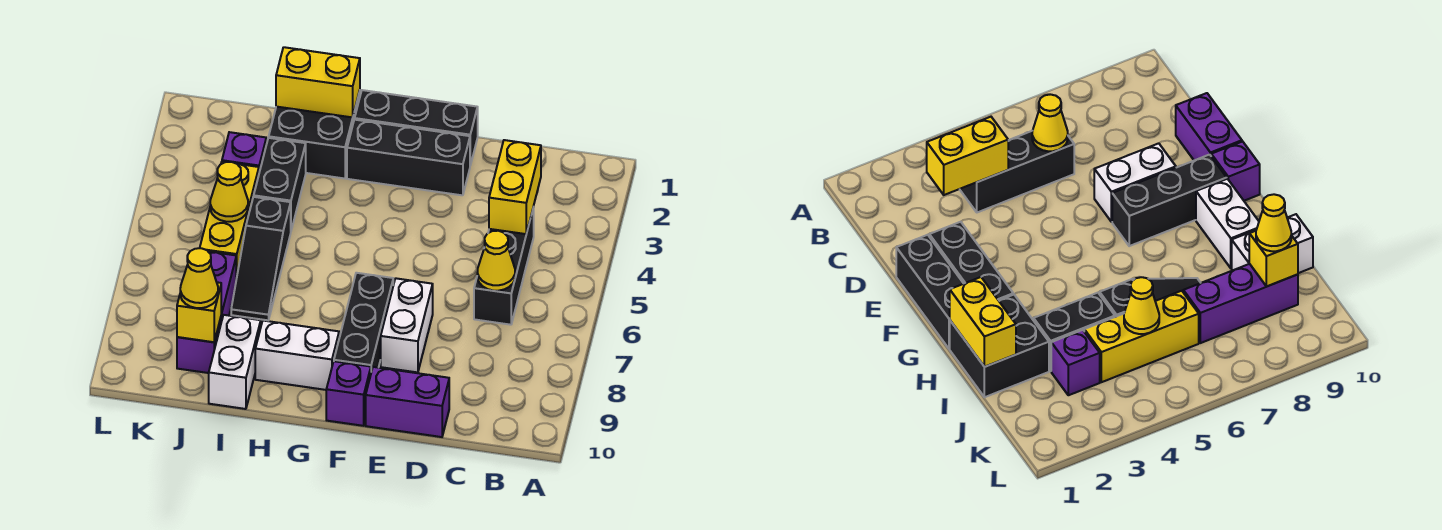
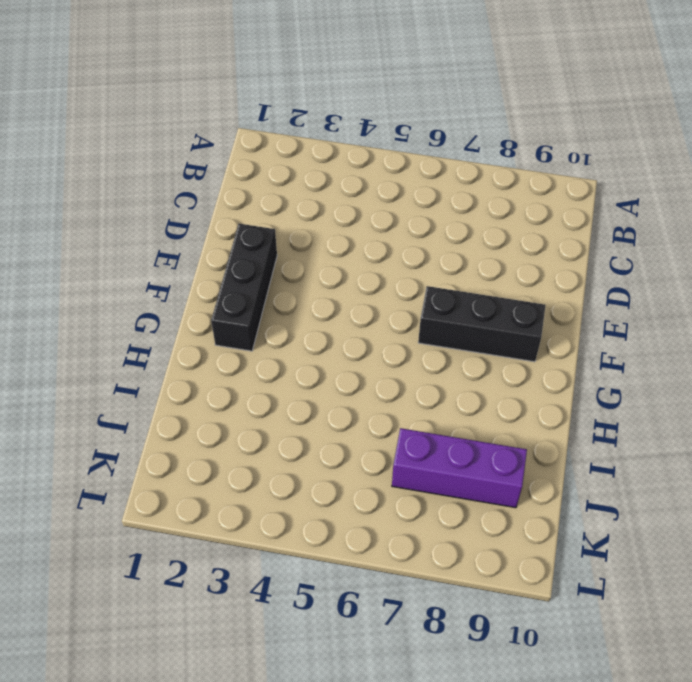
none -> black brick C4:C6 level 1
none -> purple brick D10:E10 level 1
none -> black brick E1:G1 level 1

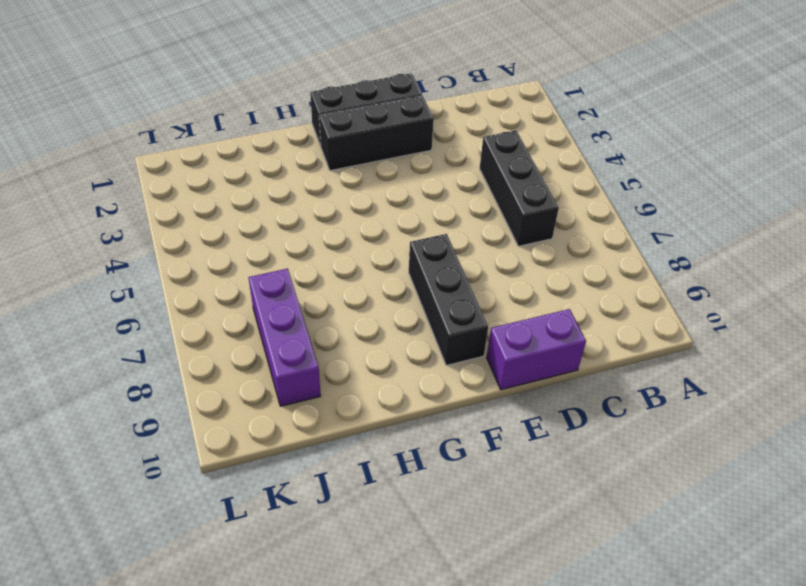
none -> white brick E7:E8 level 1
none -> purple brick F10 level 1
none -> white brick G9:H9 level 1

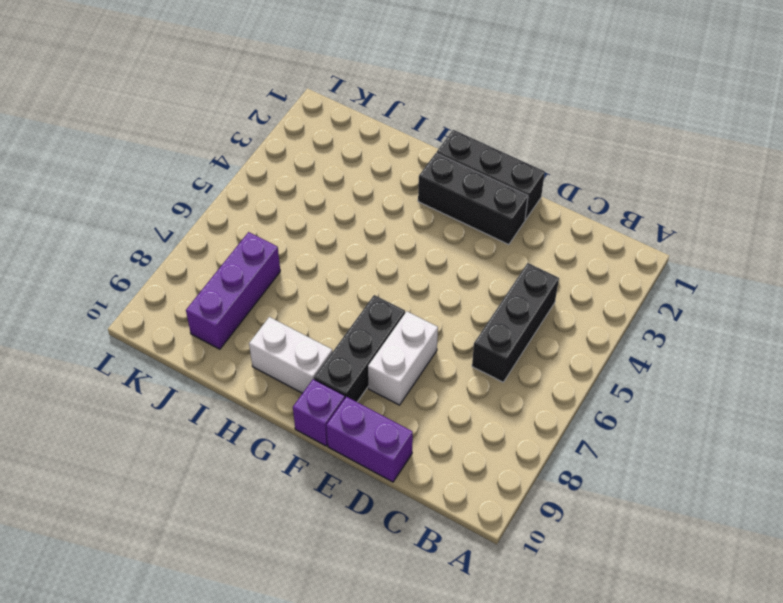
none -> black brick H1:I2 level 1
none -> black brick I3:I4 level 1
none -> black slope I5:I7 level 1 top 5

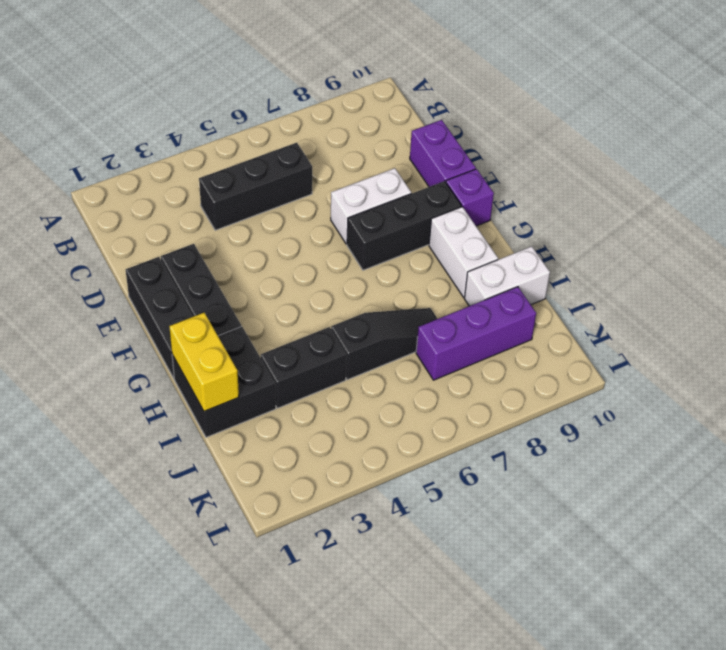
none -> purple brick J3 level 1
none -> yellow brick J4:J6 level 1
none -> yellow brick C3:C4 level 2

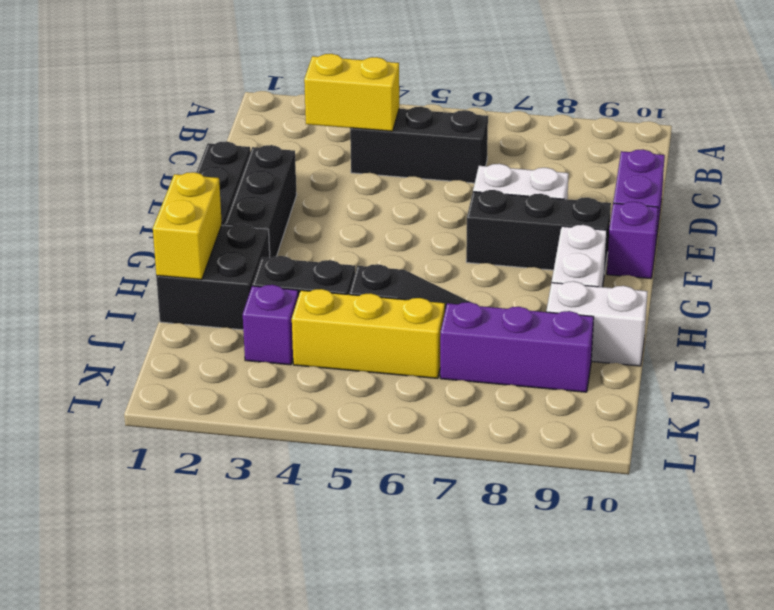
none -> yellow cone C6 level 2
none -> yellow cone J5 level 2
none -> yellow brick J9 level 2

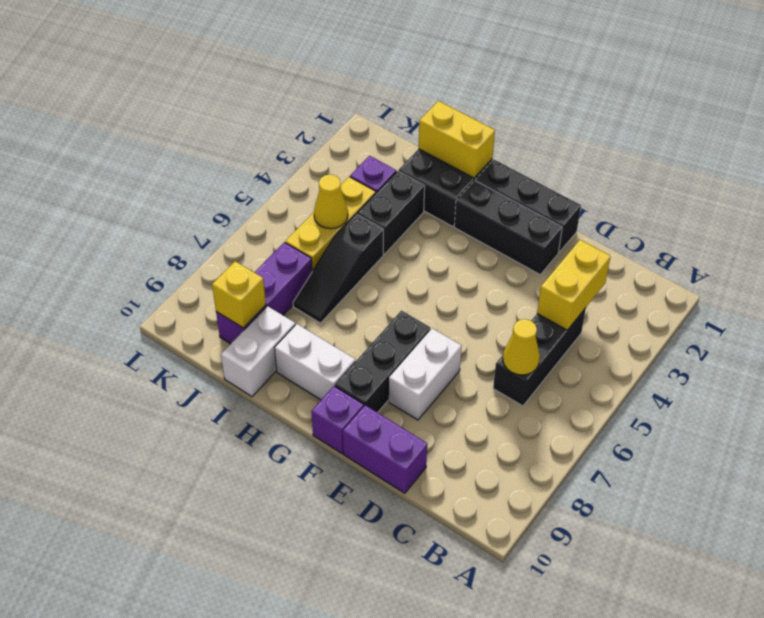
none -> yellow cone J9 level 3

